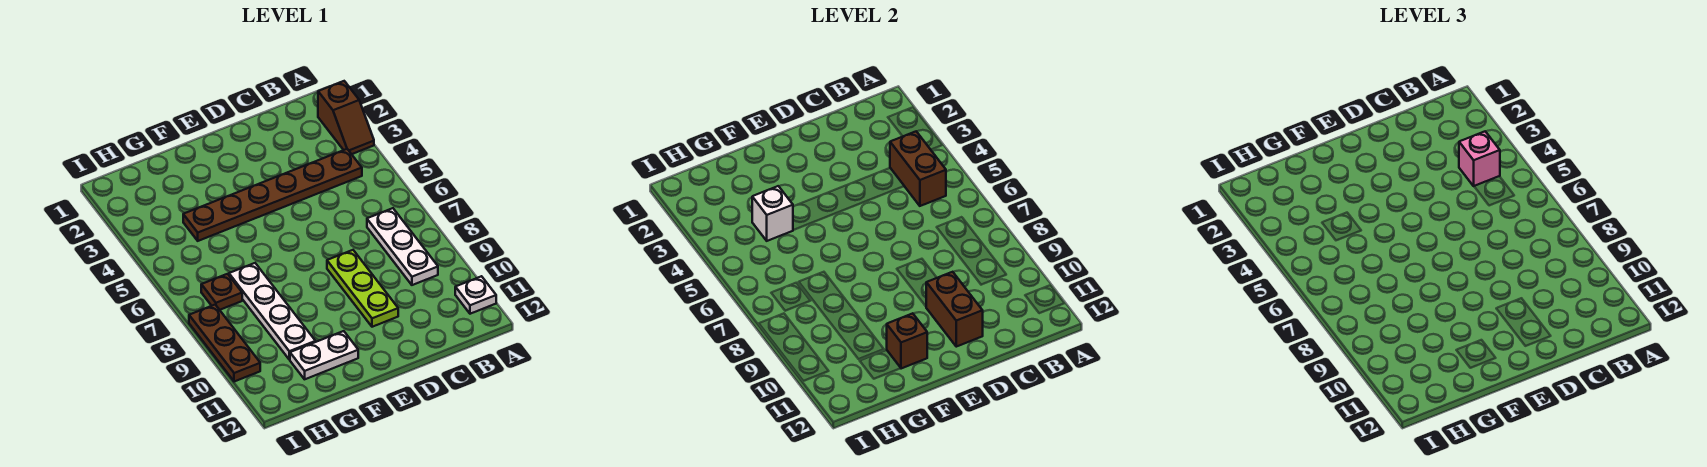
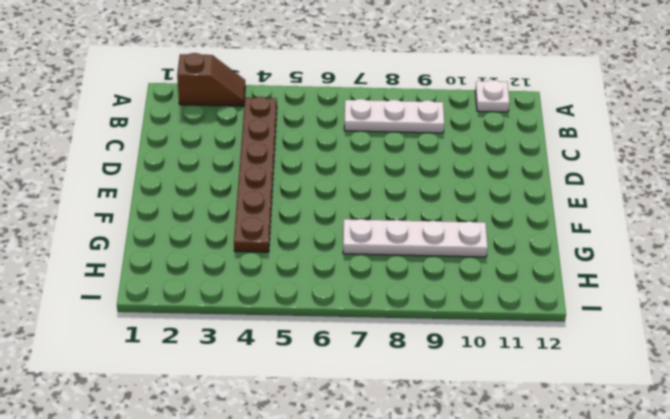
none -> lime plate D8:D10 level 1
none -> white plate F11:G11 level 1
none -> brown plate H7 level 1

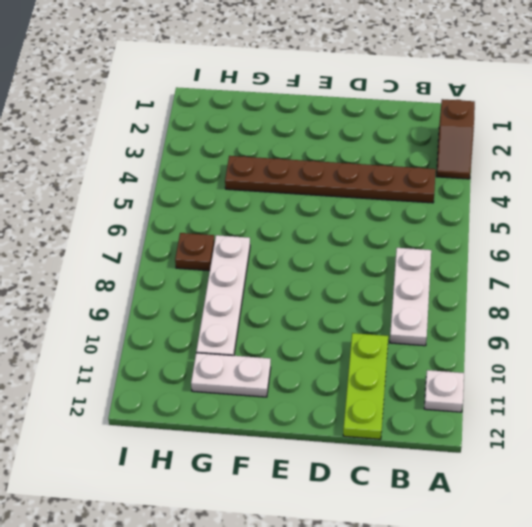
lime plate C10:C12 level 1 -> lime plate D8:D10 level 1
none -> brown plate I8:I10 level 1
none -> brown brick B4:B5 level 2
none -> brown brick D10:D11 level 2

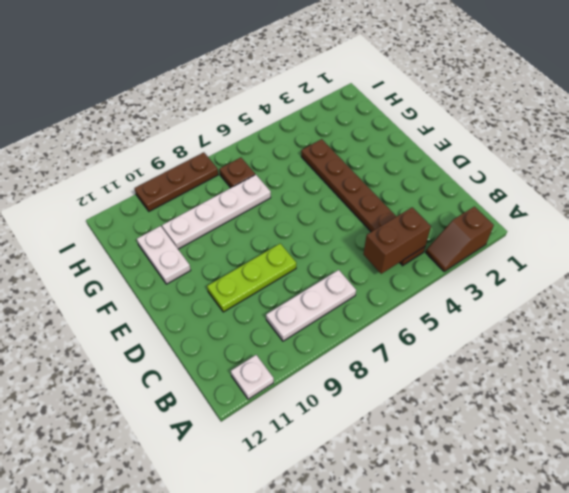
none -> brown brick D10:D11 level 2
none -> brown brick F11 level 2
none -> white brick G4 level 2

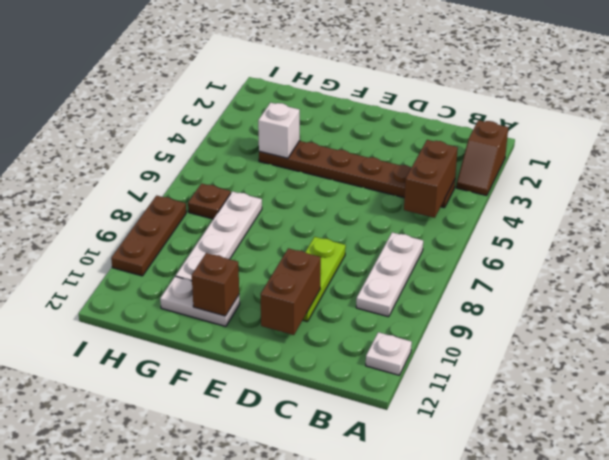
none -> pink brick B4 level 3

